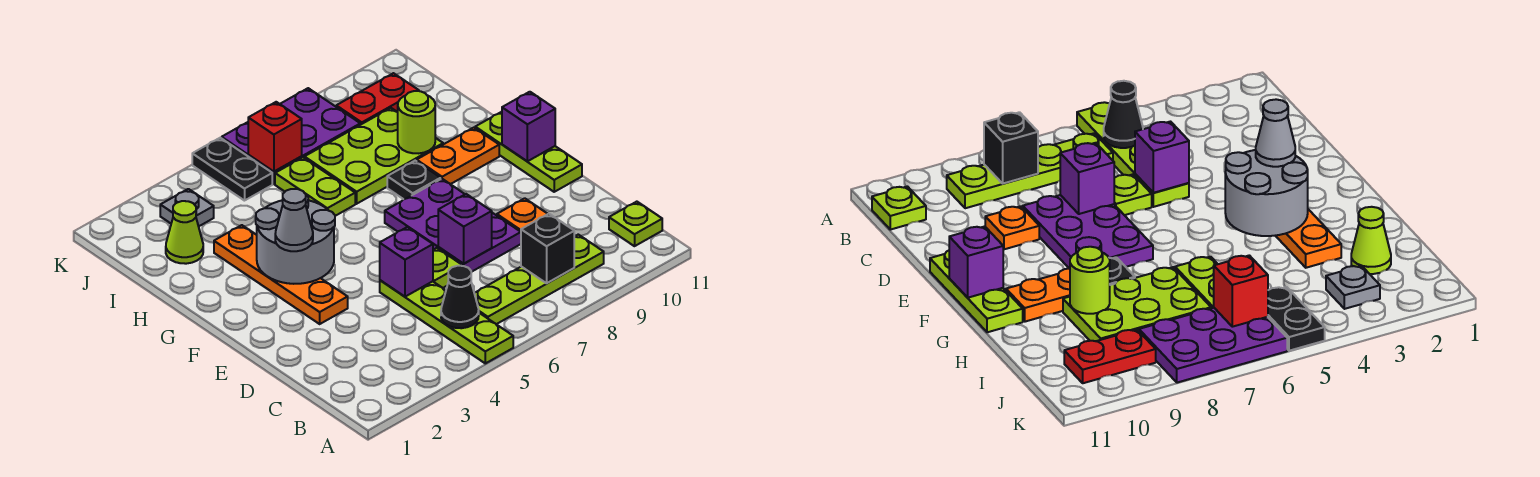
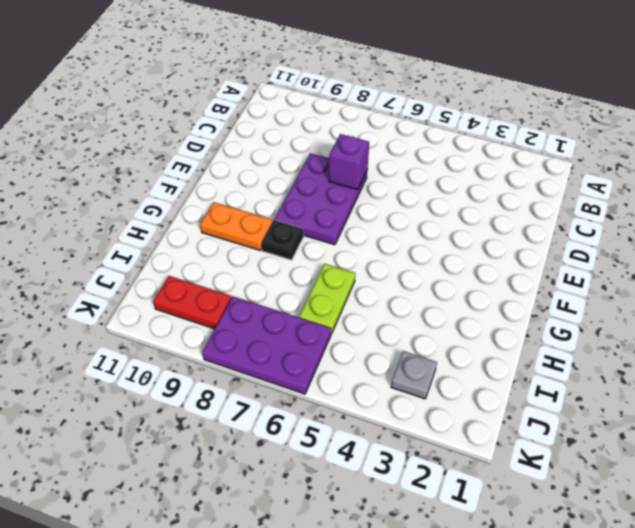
none -> lime plate A5:D5 level 1
none -> lime plate B6:B9 level 1
none -> lime plate B11 level 1

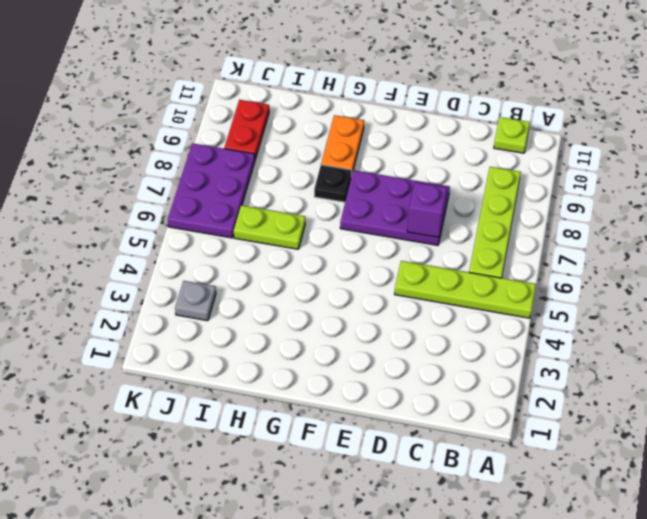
none -> lime plate D6 level 1
none -> orange plate D9 level 1
none -> orange plate E3:H3 level 1

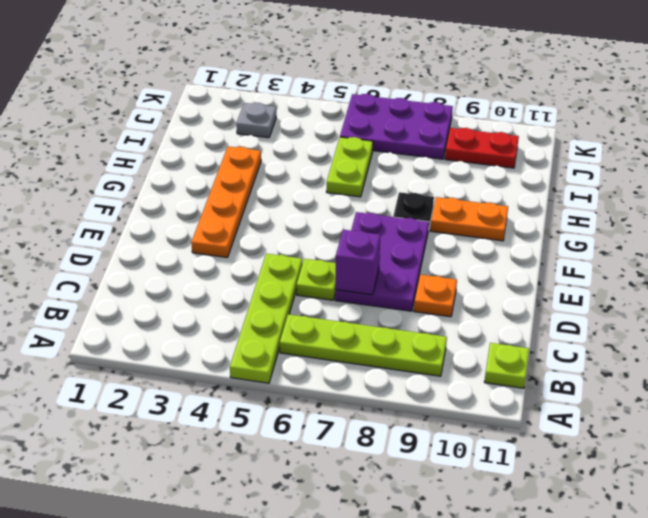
none -> lime plate E11:G11 level 1
none -> lime plate H7:I9 level 1
none -> lime cone I2 level 1

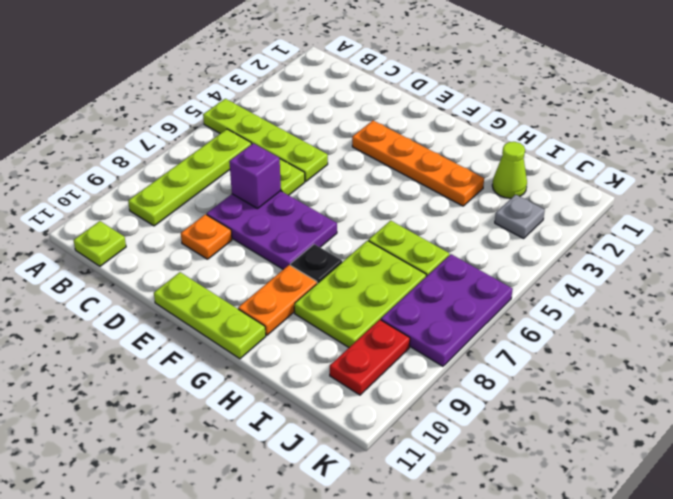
none -> black plate J5:K5 level 1
none -> black cone B5 level 2
none -> black brick B8 level 2

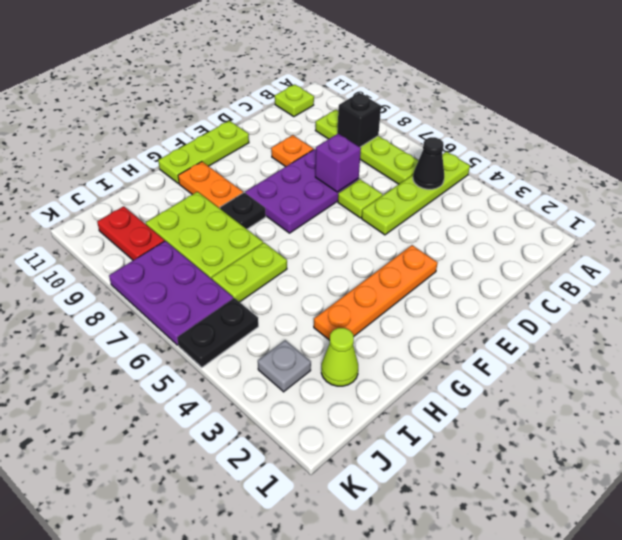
none -> purple brick D5 level 2
none -> grey round brick F3:G4 level 2
none -> purple brick F11 level 2

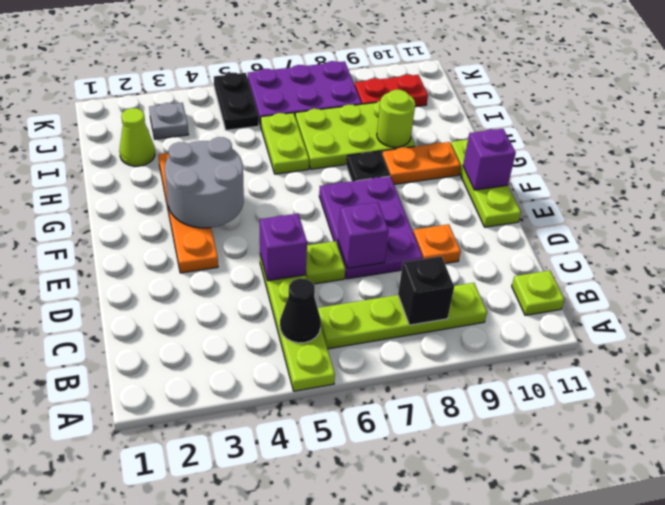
none -> red brick J6 level 2
none -> grey cone F3 level 3

